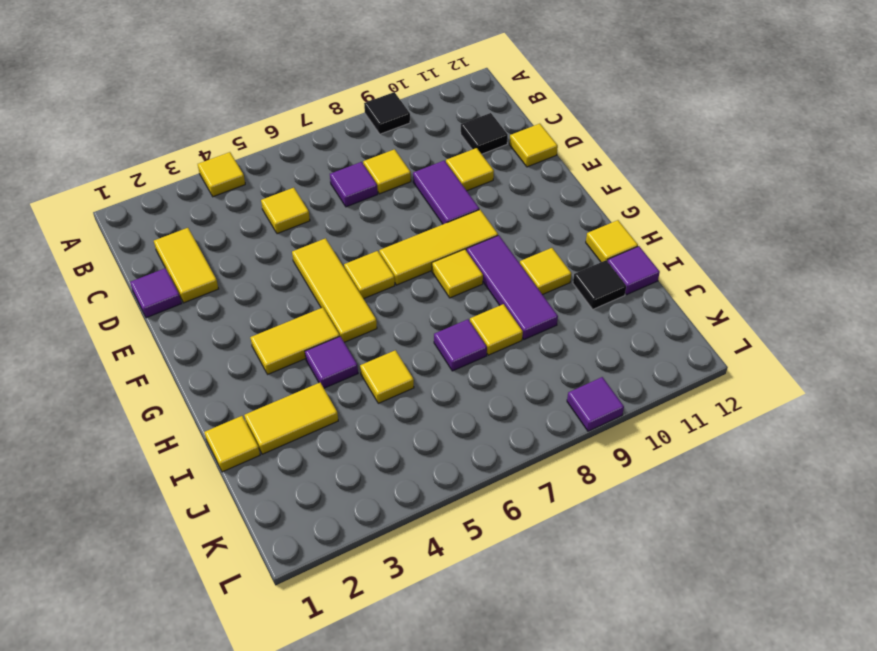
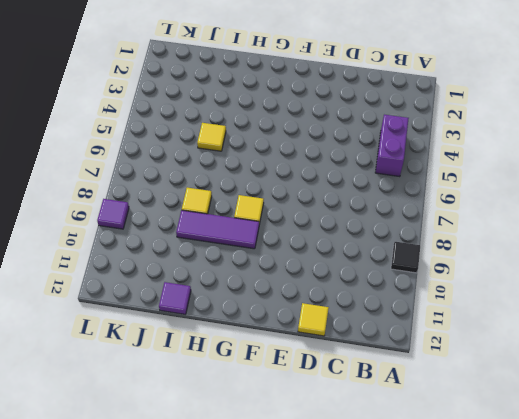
purple brick B4:B5 level 1 -> none
none -> yellow tile A4 level 1
none -> yellow tile C2:D2 level 1
none -> yellow tile C5 level 1

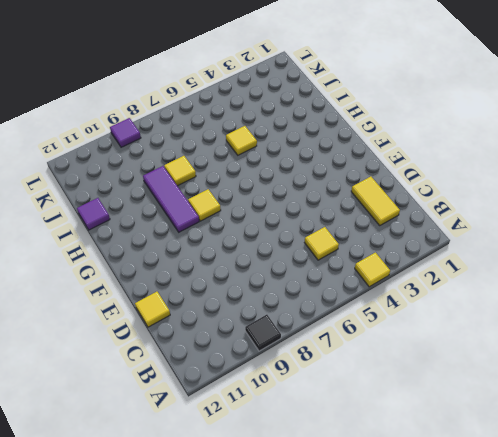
none -> purple tile C7 level 1
none -> yellow tile C8 level 1
none -> black tile C11 level 1

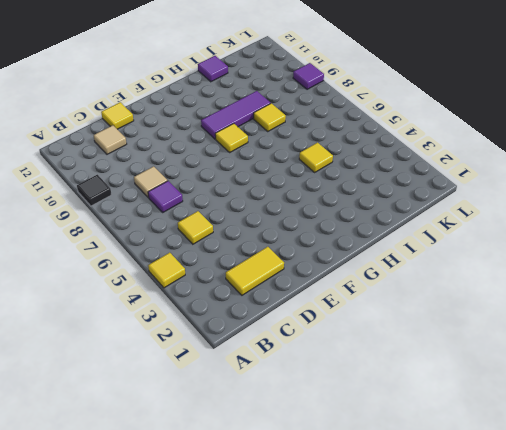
tan tile C8 level 1 -> yellow tile C8 level 1
tan tile C11 level 1 -> black tile C11 level 1
none -> purple tile D1 level 1
none -> purple tile D9:E9 level 1
none -> yellow tile D10 level 1

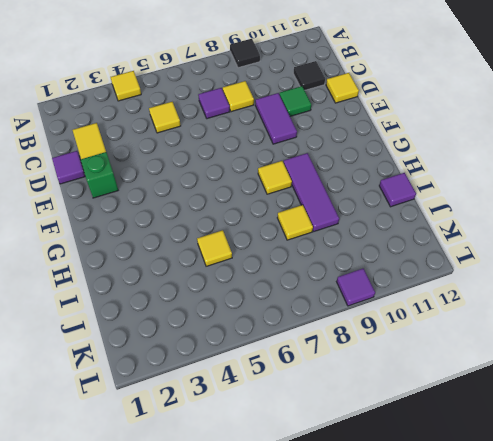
green tile D10 level 1 -> yellow tile D10 level 1
green brick E2 level 1 -> none
none -> yellow tile E5:G5 level 1
none -> yellow tile F6 level 1
none -> yellow tile F7:F9 level 1

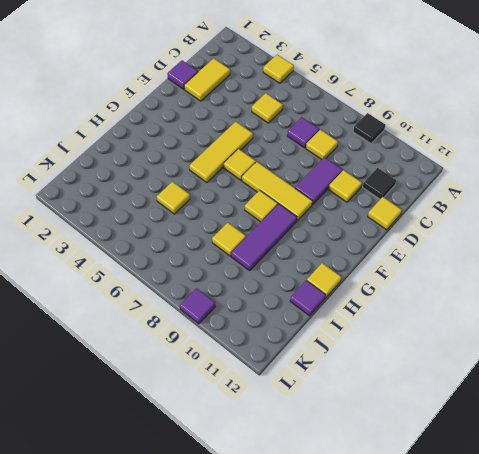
none -> yellow tile G3:G4 level 1
none -> purple tile H4 level 1
none -> yellow tile H10 level 1

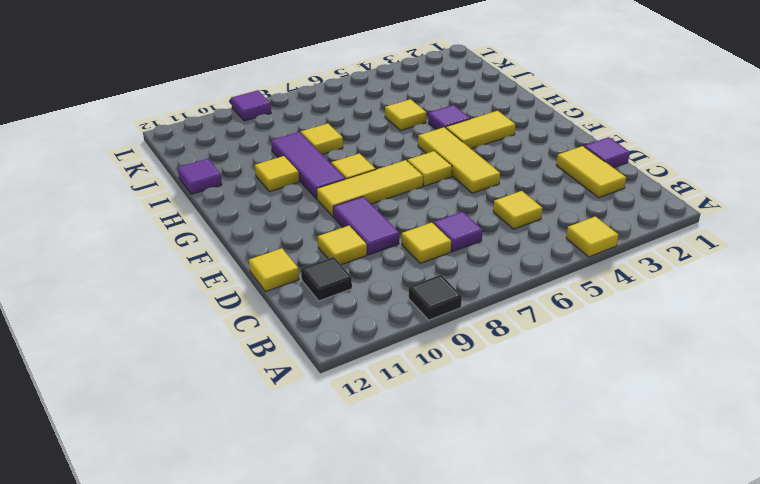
none -> yellow tile H12 level 1
none -> yellow tile I1 level 1
none -> yellow tile I2:I3 level 1

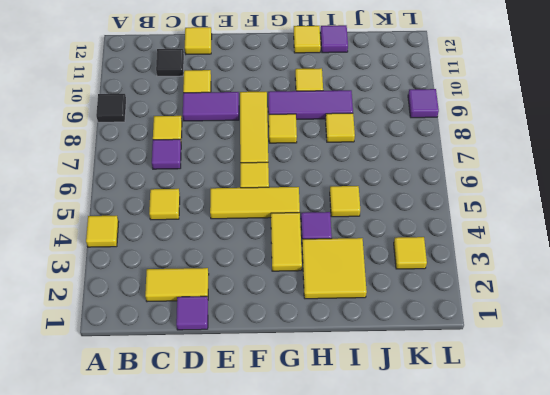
yellow tile H2:I3 level 1 -> yellow tile I2:I3 level 1
yellow tile K3 level 1 -> yellow tile I1 level 1
none -> purple tile I7 level 1
none -> black tile I11 level 1

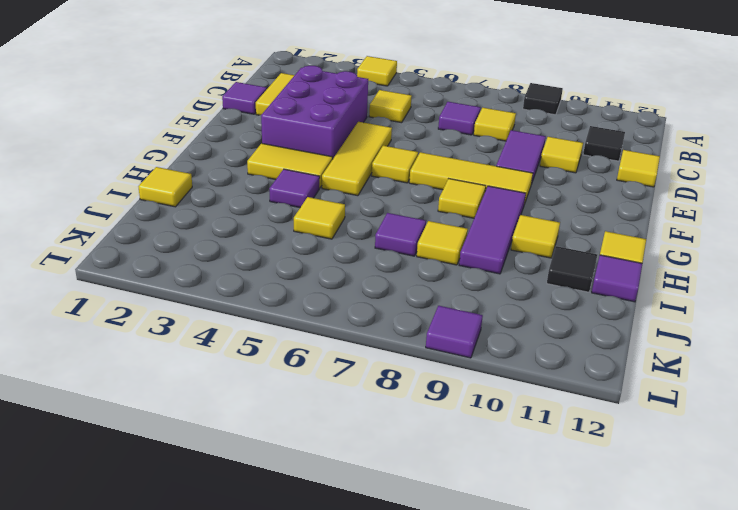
purple brick D3:F4 level 1 -> none
none -> yellow tile I2:I3 level 1

